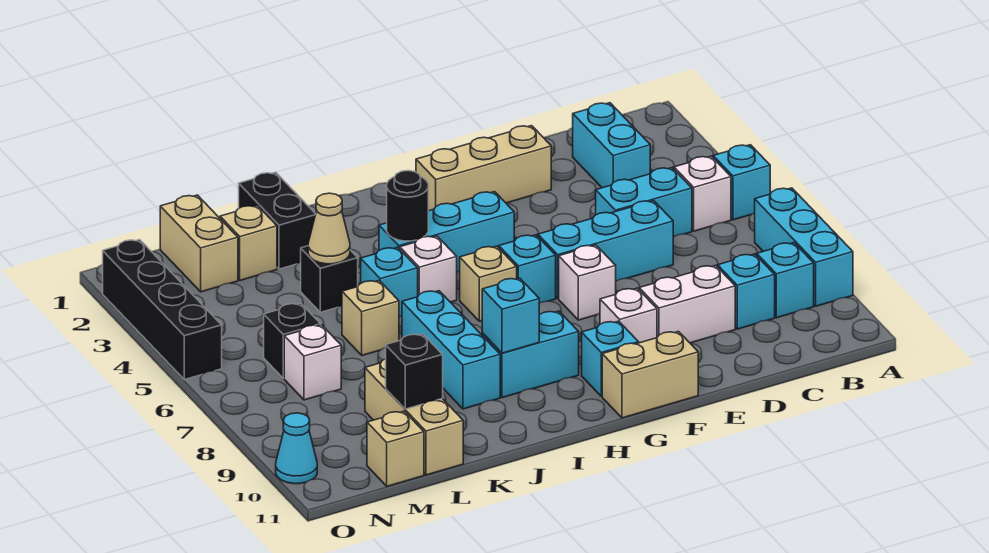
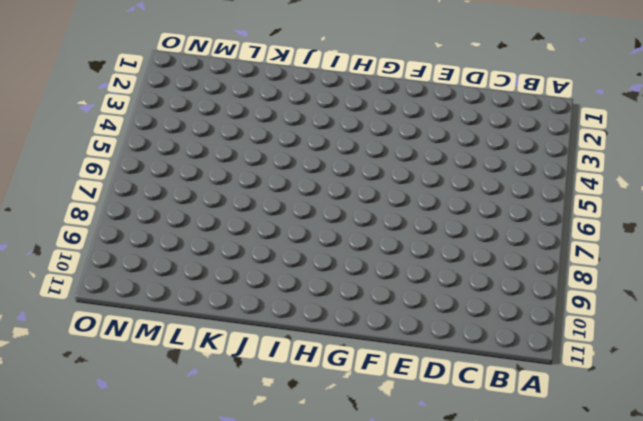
none -> cyan brick A5 level 1
none -> cyan brick A7:A9 level 1
none -> white brick B5 level 1
none -> cyan brick B9 level 1

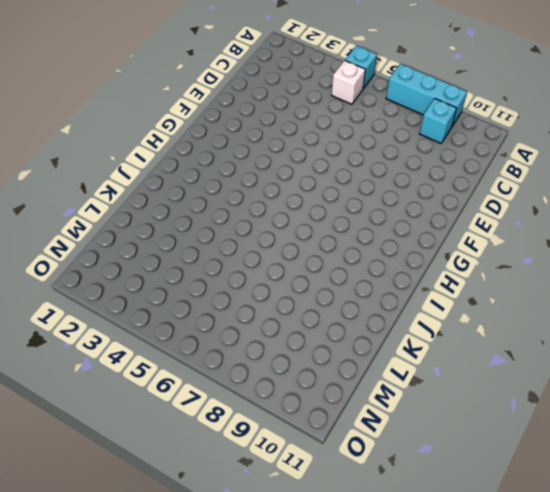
none -> cyan brick C2:C3 level 1
none -> cyan brick C5:D5 level 1
none -> cyan brick C9 level 1
none -> cyan brick D6:F6 level 1

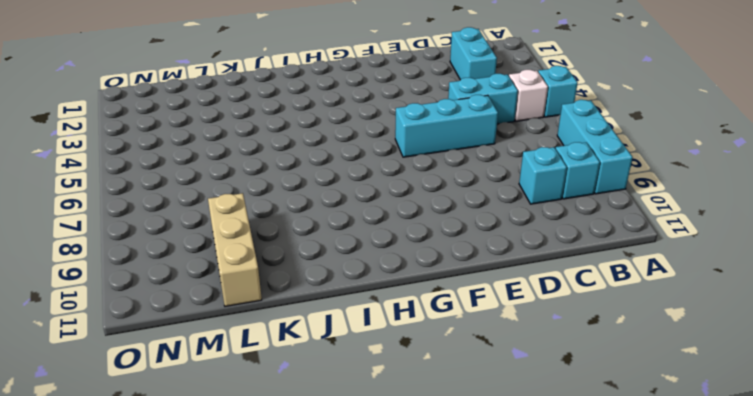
none -> white brick D9:E9 level 1
none -> tan brick E2:G2 level 1
none -> white brick F7 level 1
none -> white brick F9 level 1

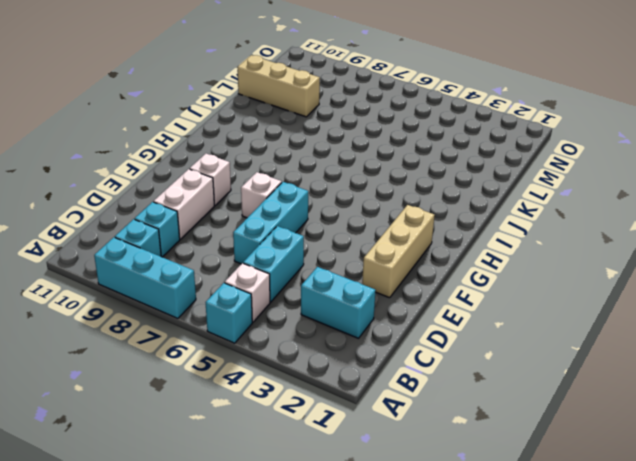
none -> tan brick F11:G11 level 1
none -> cyan brick G4:I4 level 1
none -> cyan brick G6 level 1
none -> cyan brick G10 level 1

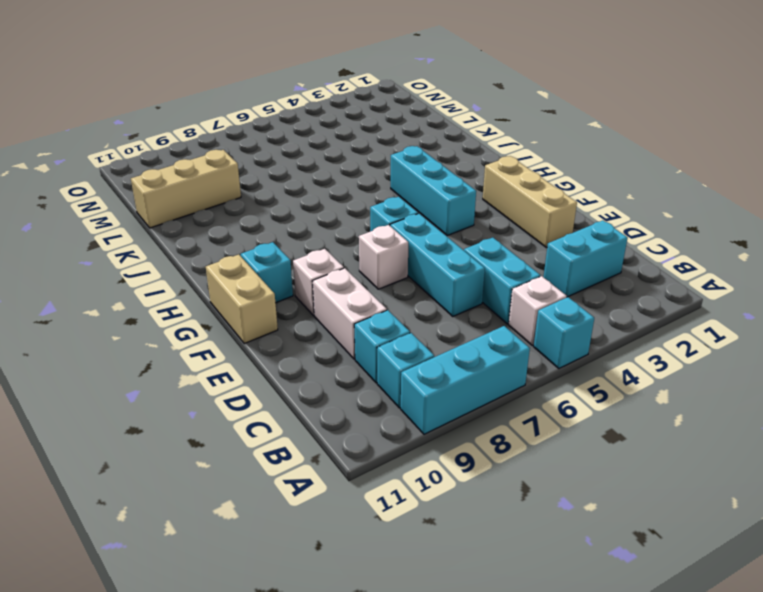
none -> tan brick H6 level 1
none -> cyan brick H9:I9 level 1
none -> white brick I5 level 1
none -> cyan brick J5 level 1

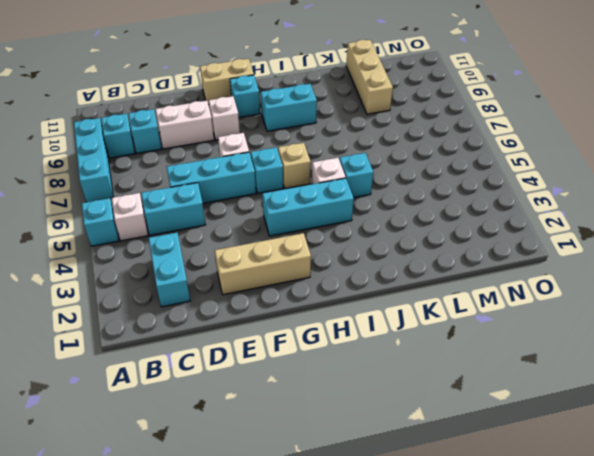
none -> cyan brick J7:J9 level 1
none -> black brick K1:K2 level 1
none -> black brick K4 level 1
none -> tan brick K6 level 1

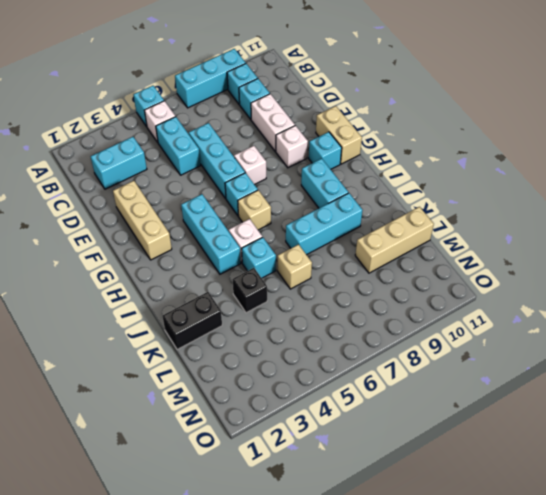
none -> tan brick L2 level 1
none -> tan brick M1:M2 level 1
none -> black brick M6 level 1
none -> white brick M7 level 1

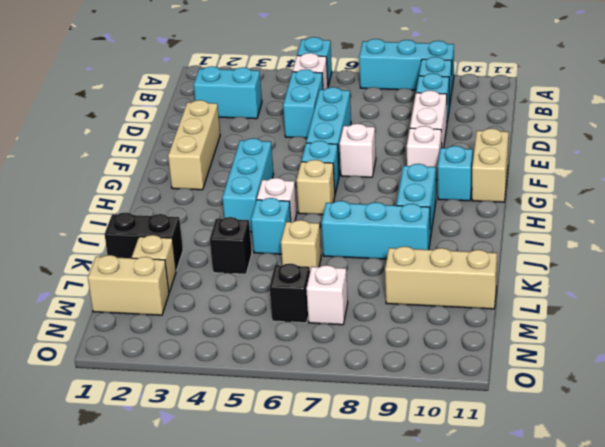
none -> tan brick M11 level 1
none -> black brick O2:O5 level 1
none -> cyan cone O10 level 1
none -> black round brick I4 level 2

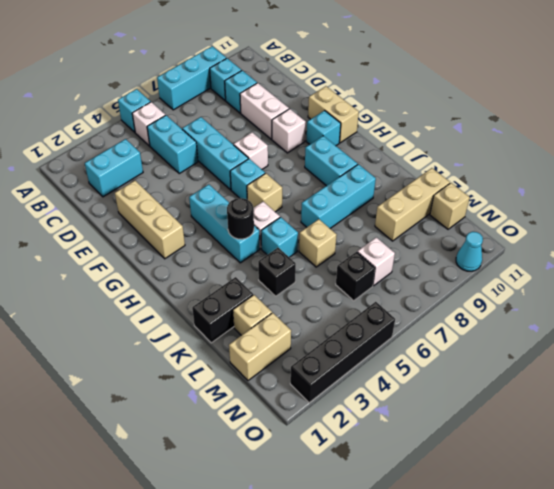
none -> cyan brick I9 level 2
none -> tan cone K4 level 2
none -> black brick L10 level 2

